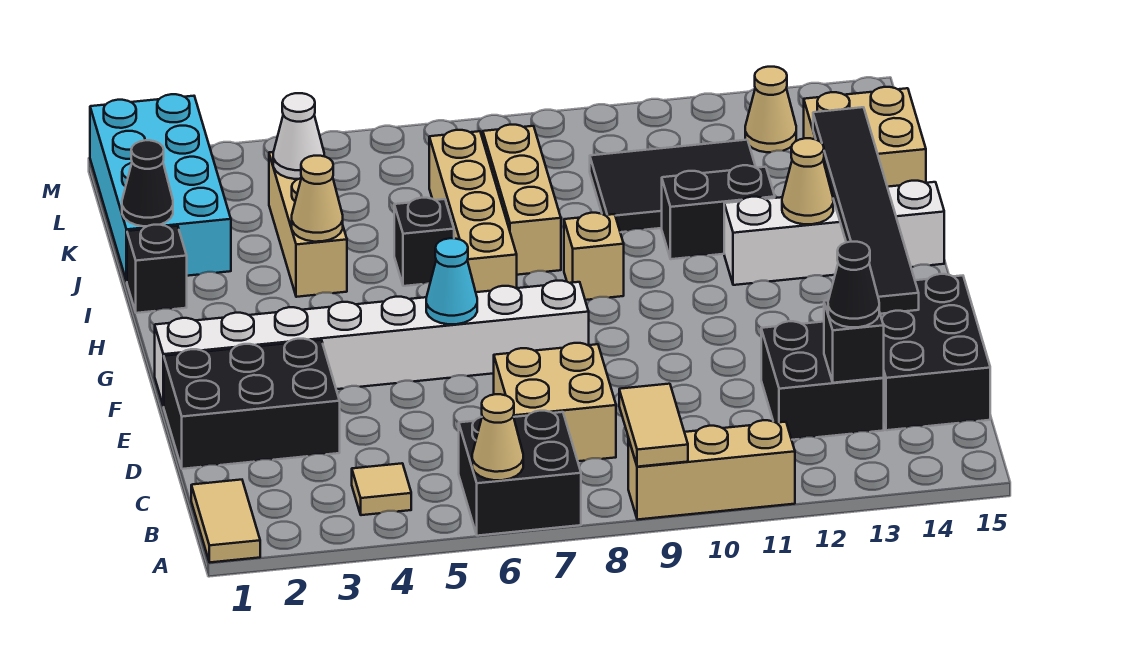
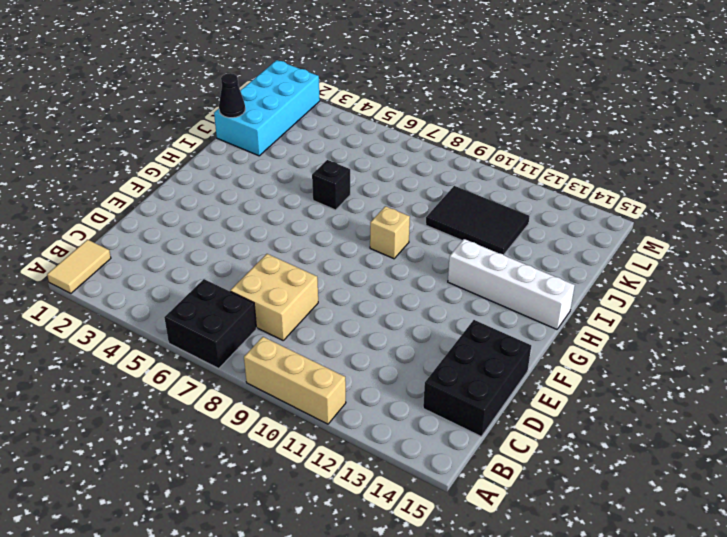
none -> tan tile B4 level 1
none -> black brick C12:D13 level 1
none -> black brick D1:E3 level 1
none -> white brick F1:F8 level 1

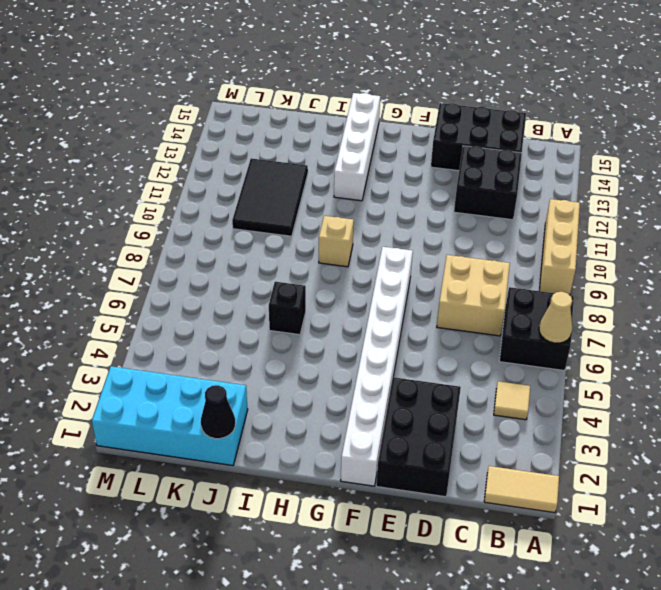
none -> tan brick H7:K7 level 1
none -> black brick I1 level 1
none -> tan brick I4:K4 level 1
none -> tan brick I8:K8 level 1

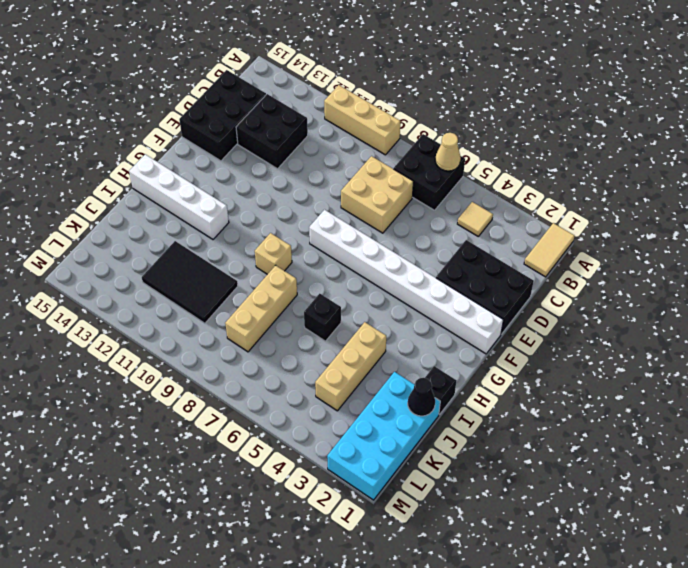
none -> tan brick H7:K7 level 1
none -> black brick I11:I12 level 1
none -> tan brick J14:K15 level 1
none -> tan cone L13 level 1

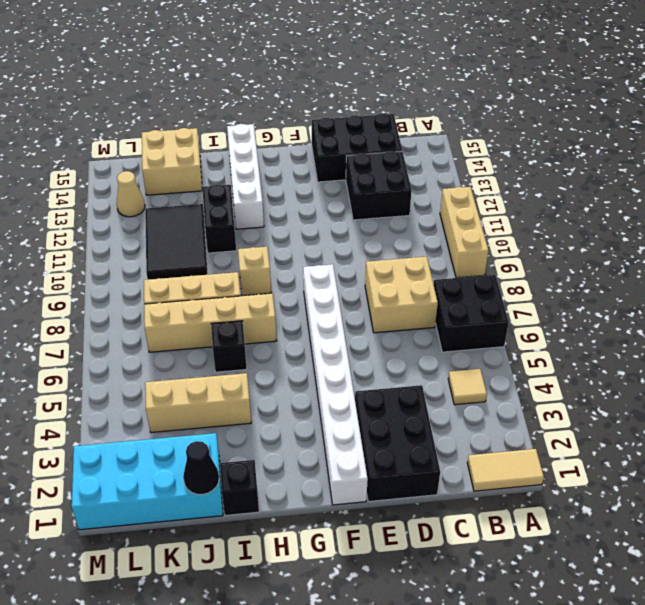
none -> tan cone A6 level 2
none -> tan tile A9:B9 level 2
none -> black brick C13 level 2
none -> black tile E14:J14 level 2

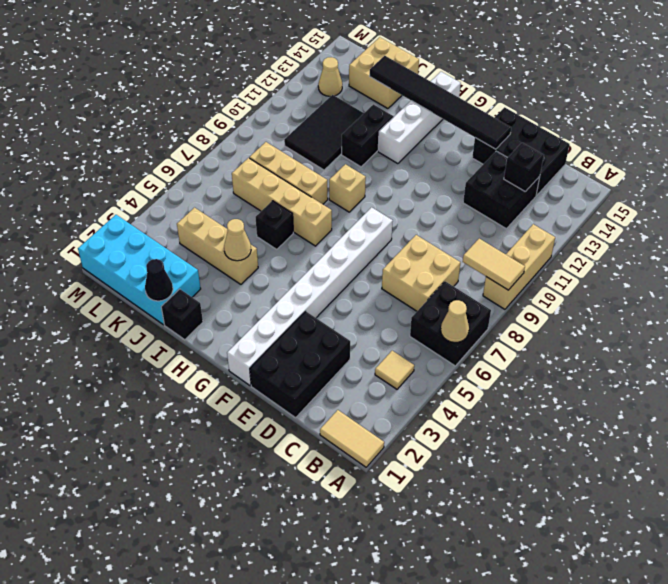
none -> cyan cone F6 level 2
none -> tan cone H13 level 2
none -> white cone K4 level 2
none -> black cone C13 level 3

